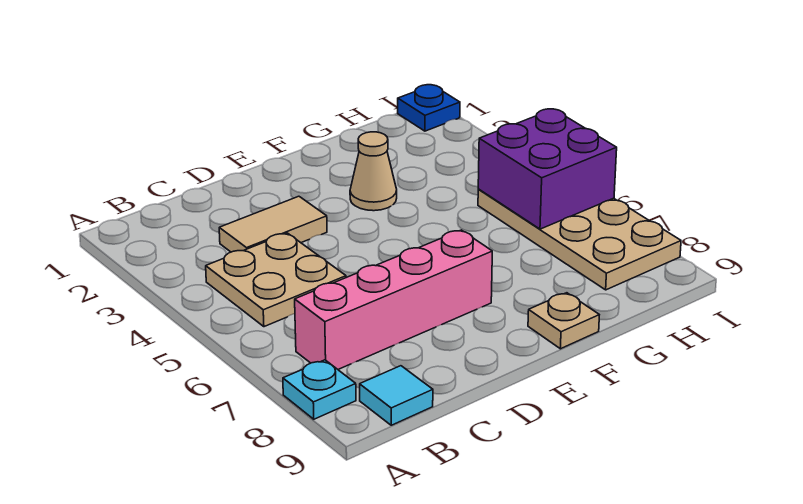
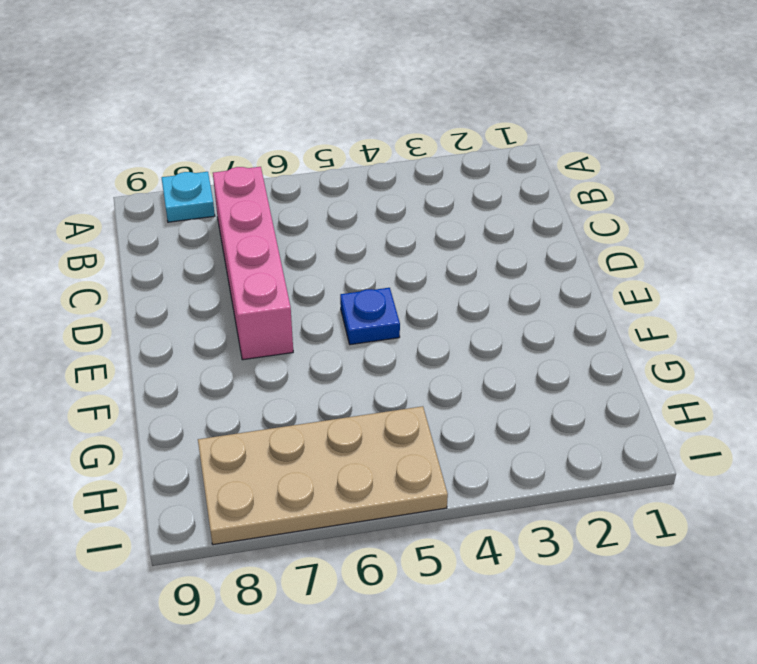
blue plate E5 level 1 -> blue plate I1 level 1
none -> tan plate B4:C5 level 1
none -> cyan tile B9 level 1

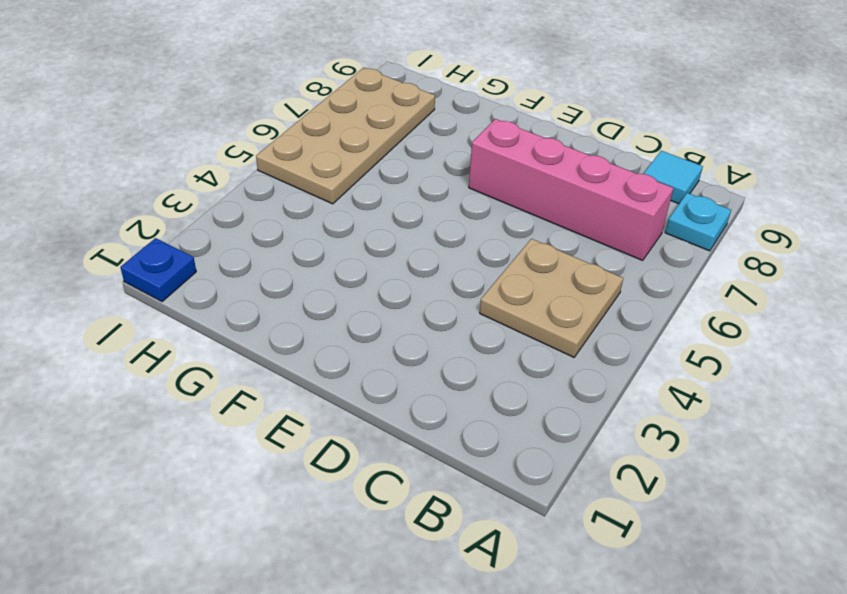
none -> tan tile C3:D3 level 1
none -> tan cone F3 level 1

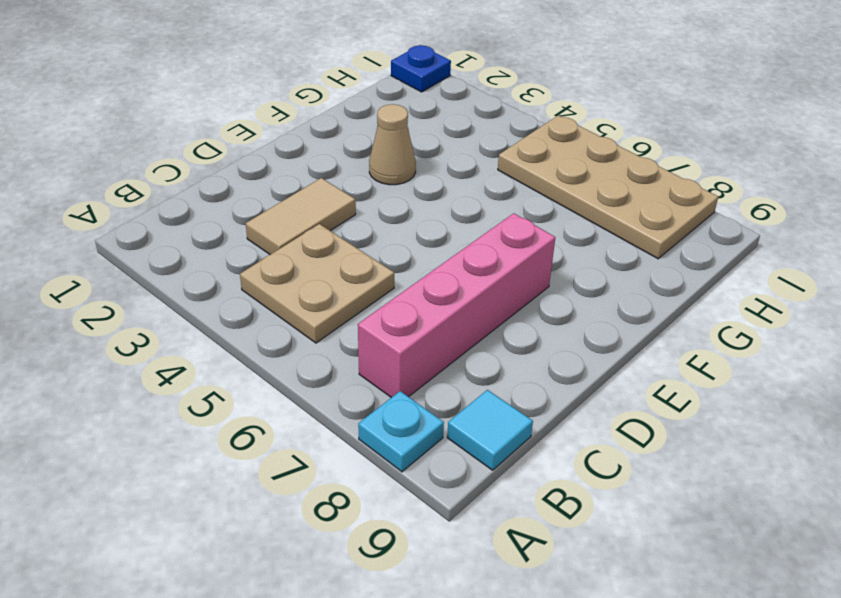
none -> tan plate F9 level 1
none -> purple brick H5:I6 level 2

